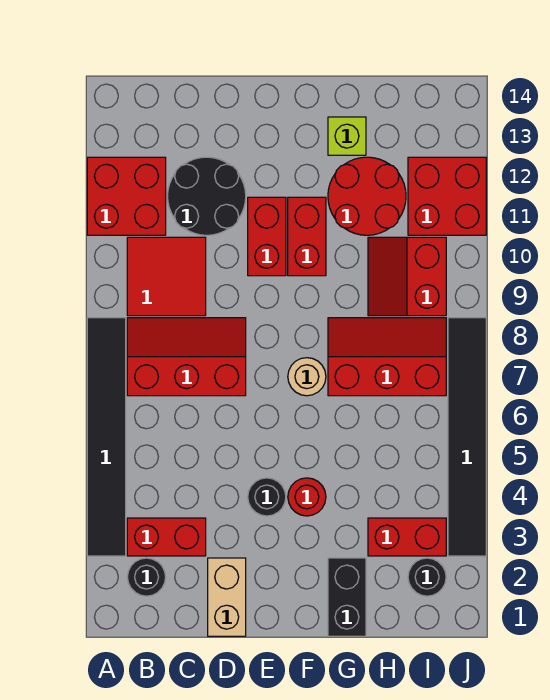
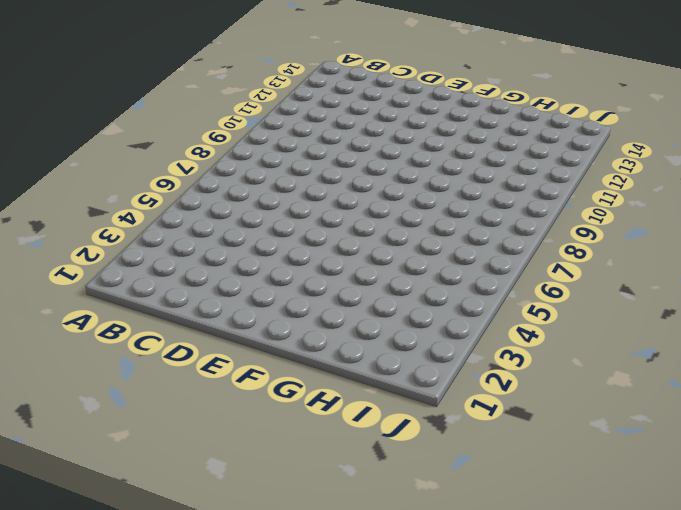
none -> black tile A3:A8 level 1
none -> red brick A11:B12 level 1
none -> black round brick B2 level 1

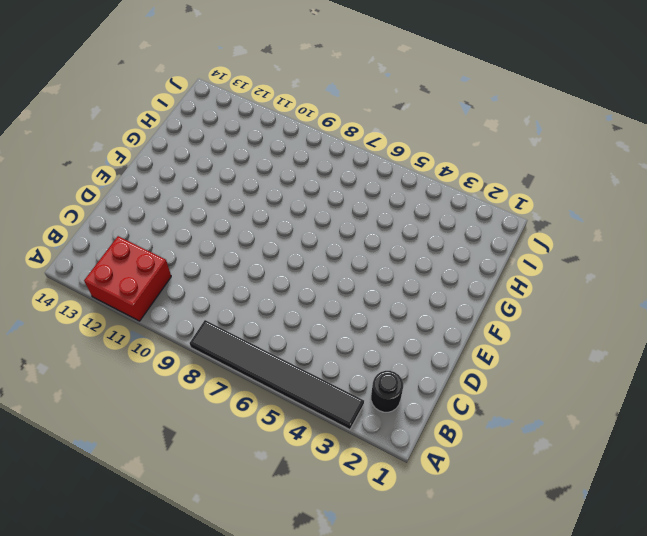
none -> red brick B3:C3 level 1
none -> red slope B7:D8 level 1 top 7
none -> red tile B9:C10 level 1

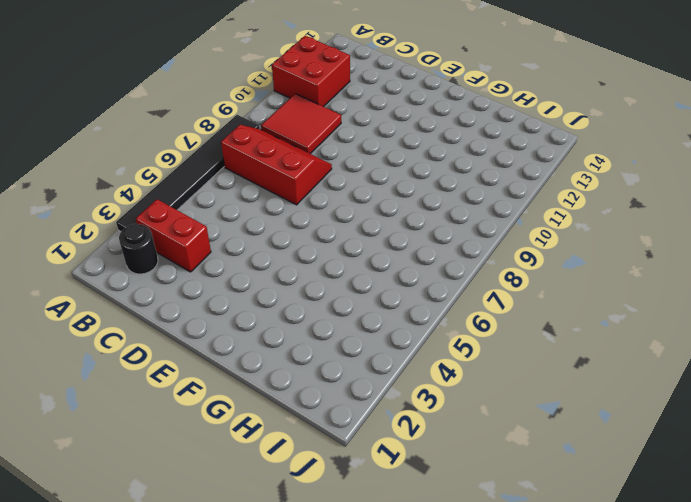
none -> black round brick C11:D12 level 1
none -> tan brick D1:D2 level 1
none -> black round brick E4 level 1

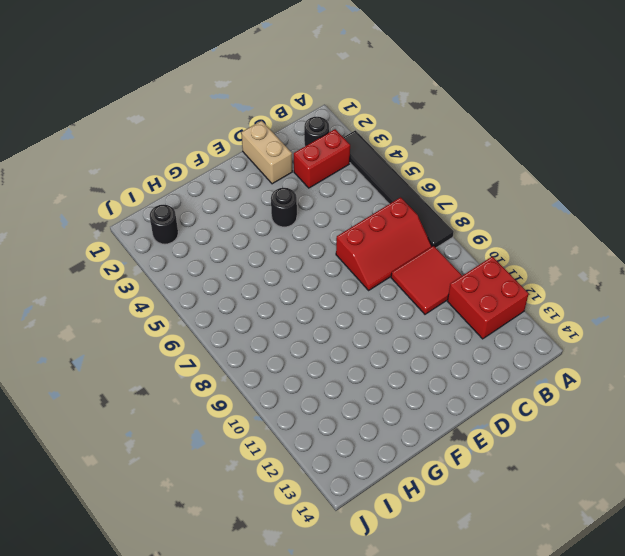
none -> black round brick C11:D12 level 1
none -> red brick E10:E11 level 1
none -> red round brick F4 level 1

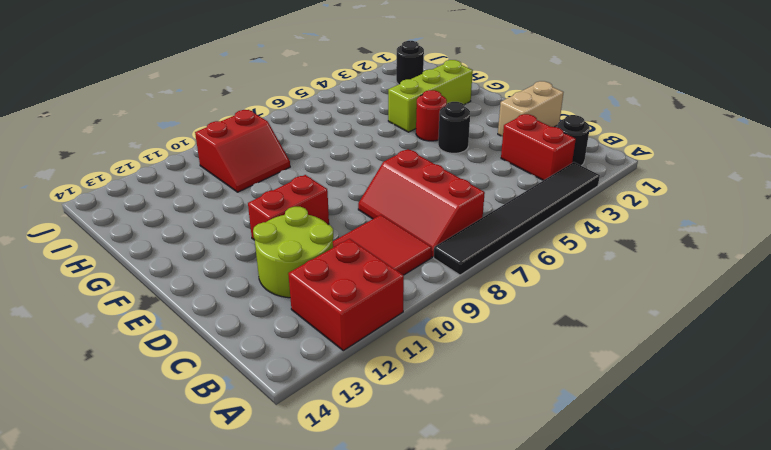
lime round brick C11:D12 level 1 -> black round brick C11:D12 level 1
lime brick G2:G4 level 1 -> black brick G1:G2 level 1
none -> tan round brick F7 level 1
none -> red brick F10:F11 level 1
none -> red slope G7:I8 level 1 top 7

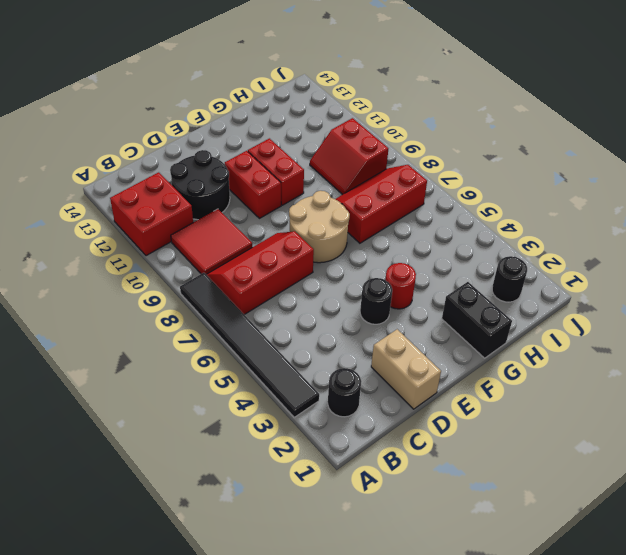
tan round brick E7:F8 level 1 -> tan round brick F7 level 1
none -> red brick B3:C3 level 1
none -> red round brick G11:H12 level 1
none -> lime brick G13 level 1

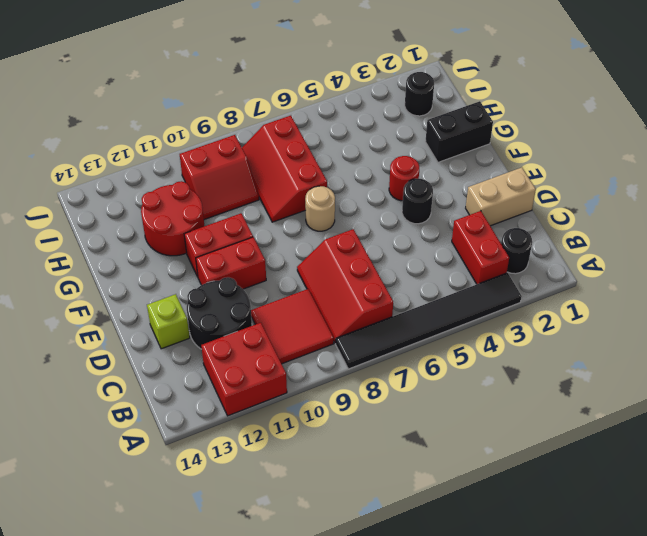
lime brick D13 level 1 -> lime brick G13 level 1
none -> red brick H3:I3 level 1
none -> red brick I11:J12 level 1
none -> black tile J3:J8 level 1

